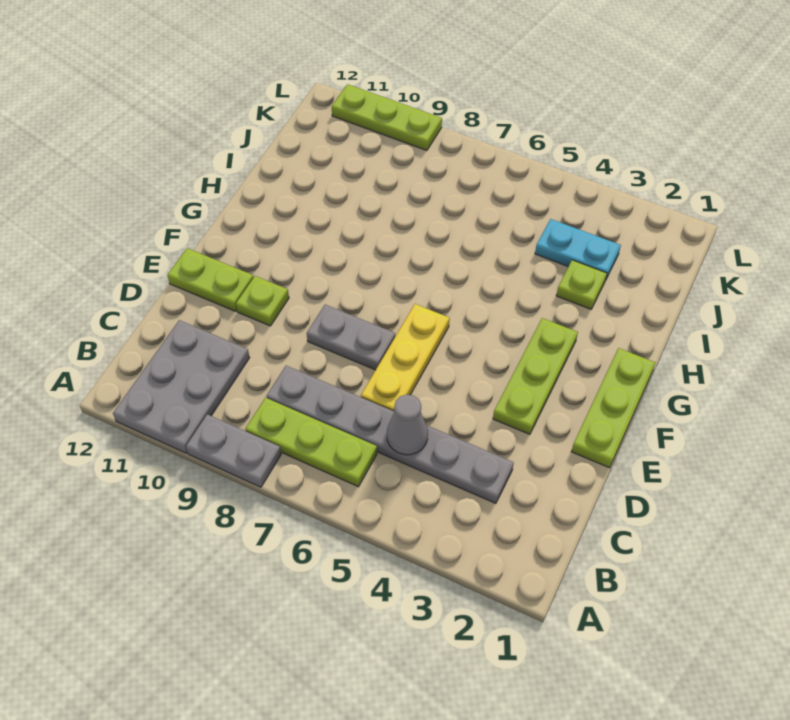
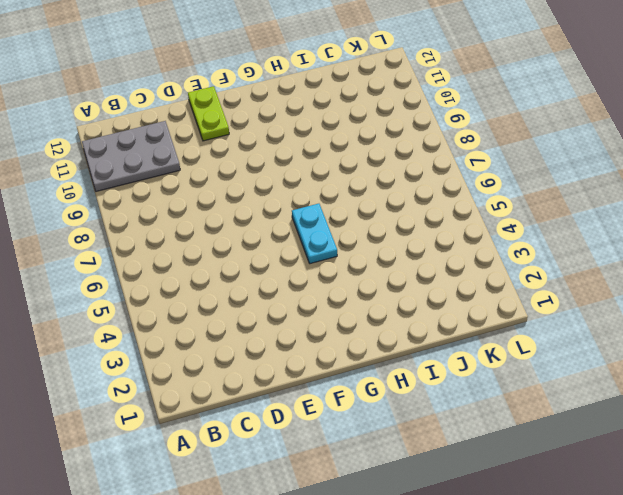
cyan plate G5:G6 level 1 -> cyan plate J3:J4 level 1
none -> grey plate A8:A9 level 1
none -> lime plate B6:B8 level 1
none -> grey plate C3:C8 level 1

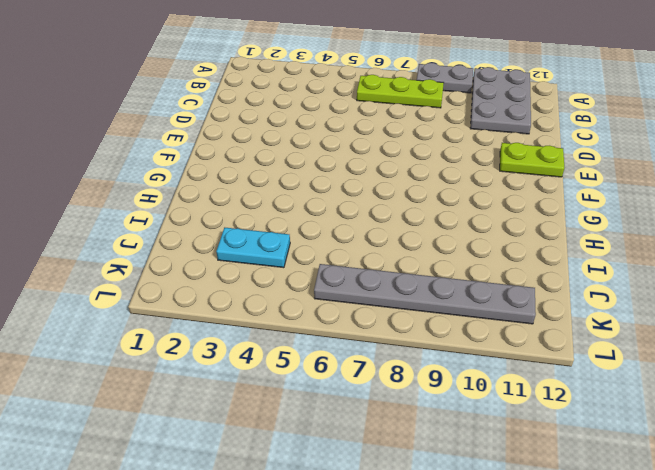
grey plate K6:K11 level 1 -> grey plate C3:C8 level 1
none -> yellow plate D6:F6 level 1
none -> lime plate E1:G1 level 1
none -> lime plate E3:G3 level 1

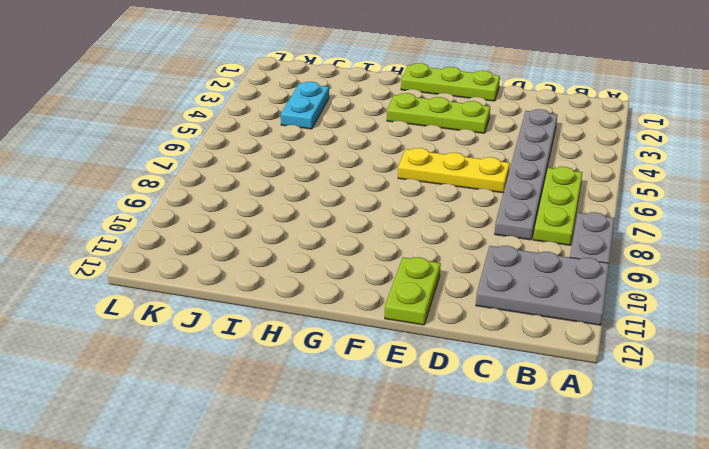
none -> grey plate E7:E8 level 1
none -> lime plate E10 level 1
none -> lime plate I3 level 1

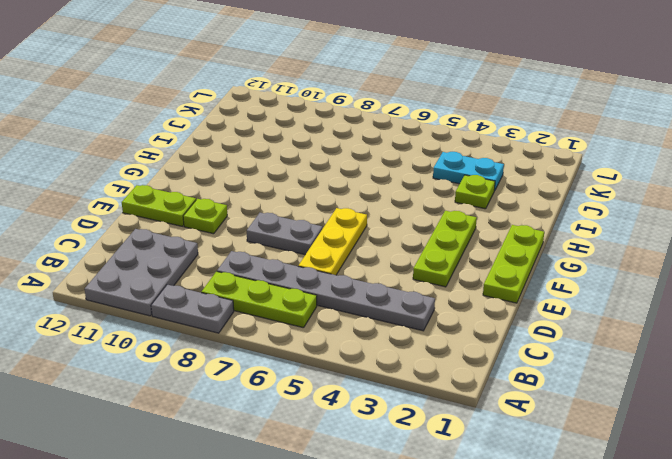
none -> lime plate L9:L11 level 1
none -> grey cone C5 level 2

